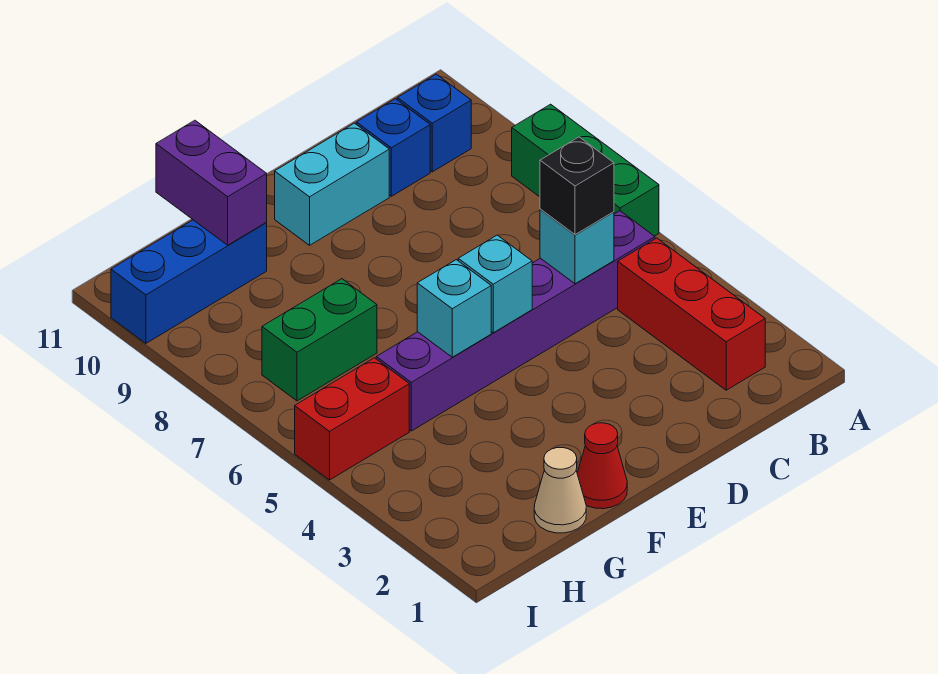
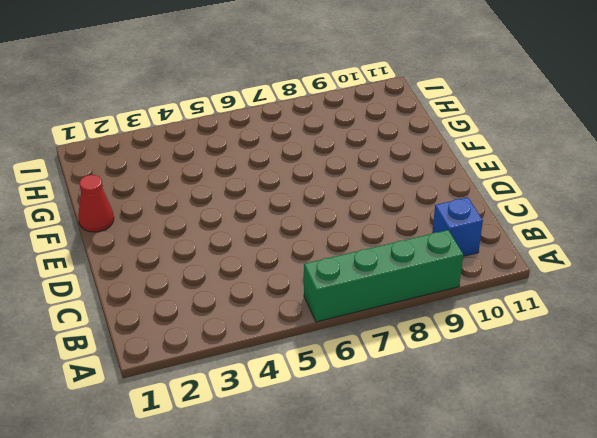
green brick A6:A9 level 1 -> green brick A6:A8 level 1
none -> red brick B2:B4 level 1
none -> purple brick B5:G5 level 1
none -> blue brick C10 level 1

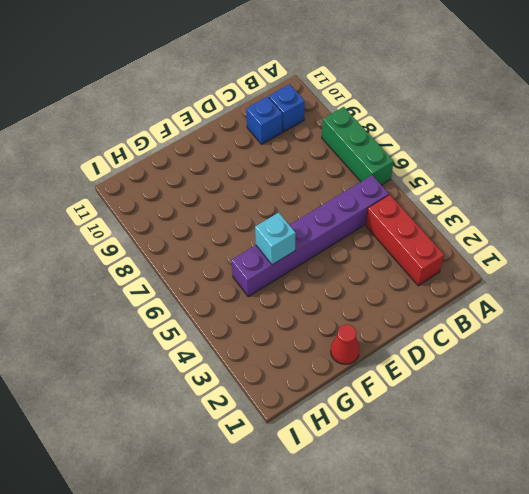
none -> cyan brick D10:E10 level 1
none -> tan cone G1 level 1
none -> green brick G7:H7 level 1

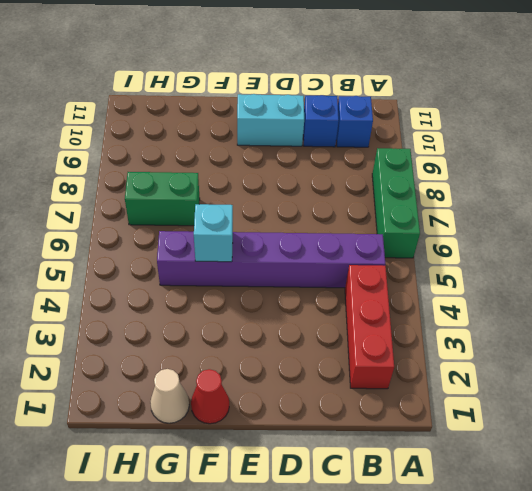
none -> blue brick G10:I10 level 1
none -> red brick H5:I5 level 1
none -> cyan brick C5 level 2

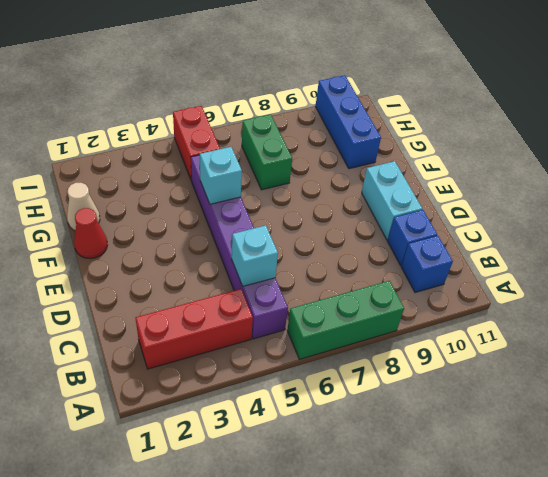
none -> cyan brick E5 level 2
none -> purple brick G10:G11 level 2
none -> black brick C5 level 3

